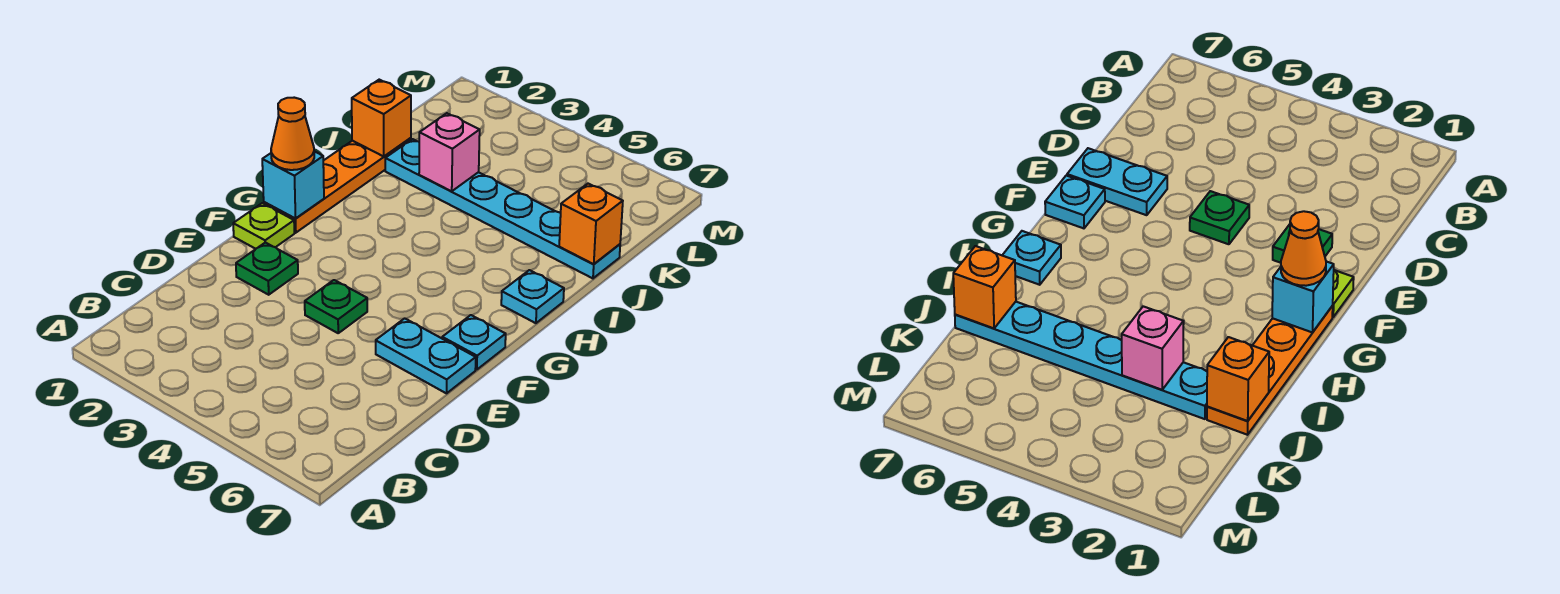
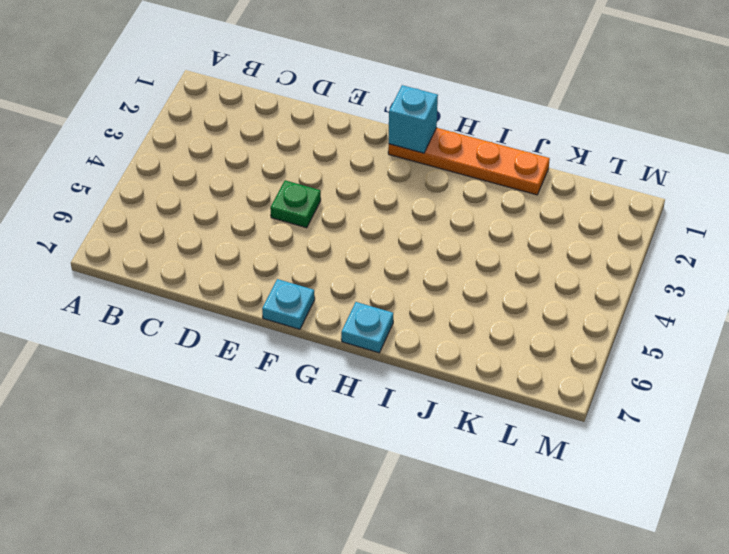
none -> green plate E2 level 1
none -> cyan plate E6:E7 level 1
none -> lime plate F1 level 1

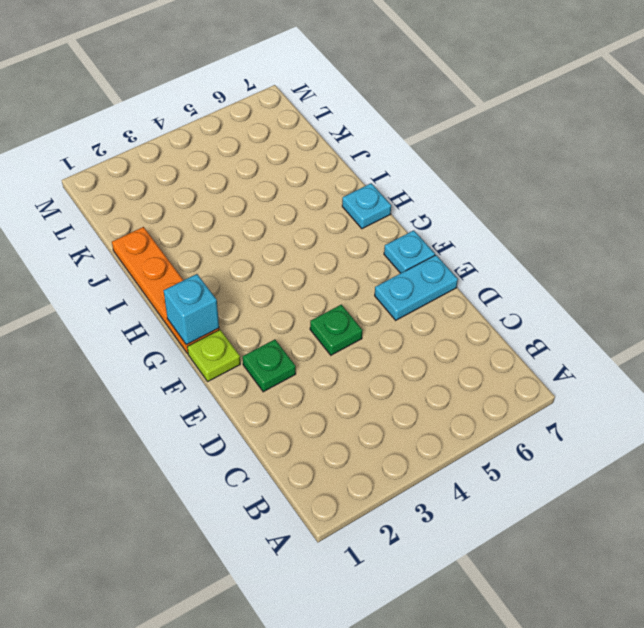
none -> cyan plate J2:J7 level 1
none -> orange brick J1 level 2
none -> pink brick J3 level 2

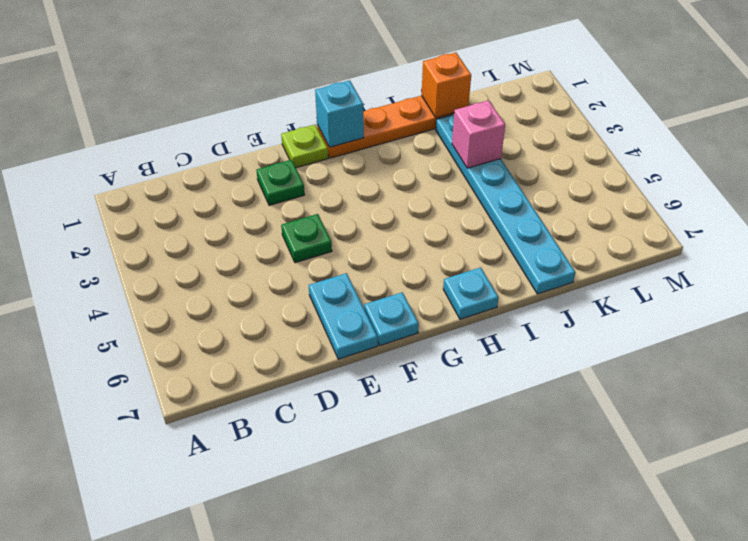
none -> orange brick J7 level 2
none -> orange cone G1 level 3

